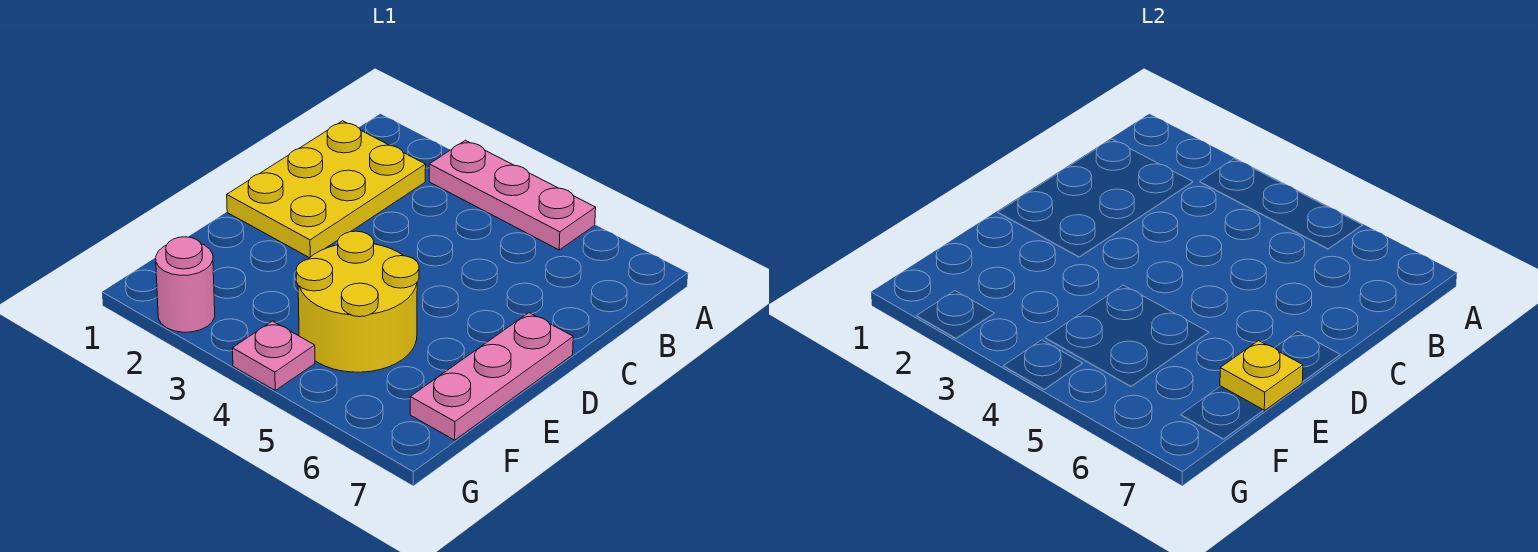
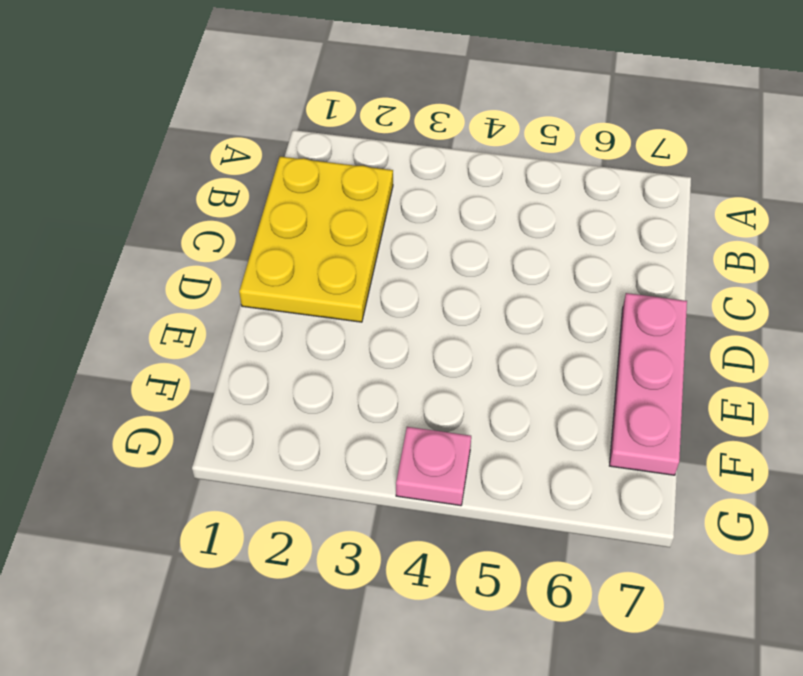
none -> pink plate A3:A5 level 1
none -> yellow round brick E4:F5 level 1

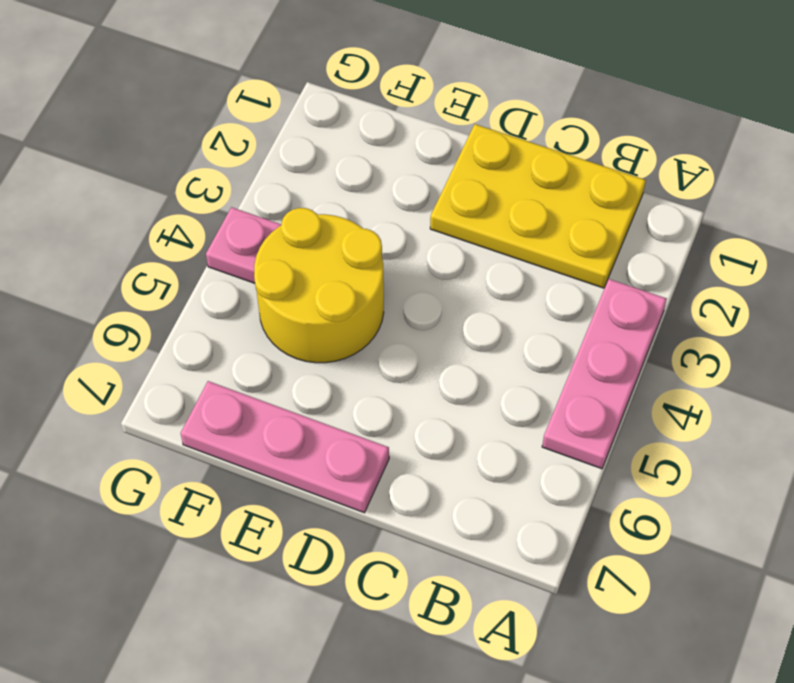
none -> pink round brick G2 level 1
none -> yellow plate E7 level 2

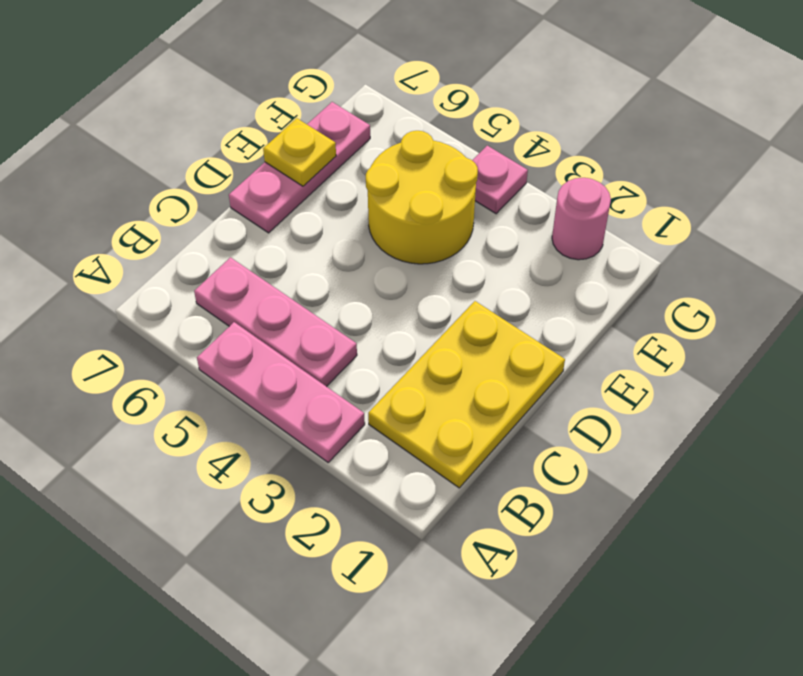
pink plate B4:B6 level 1 -> none

